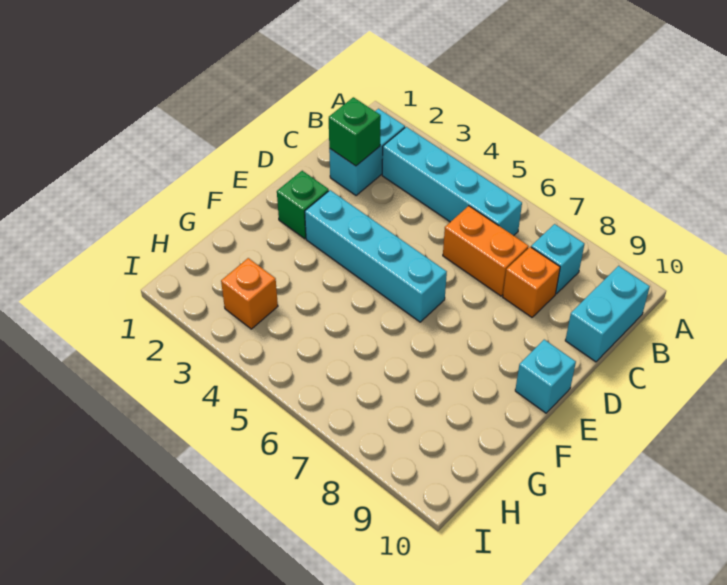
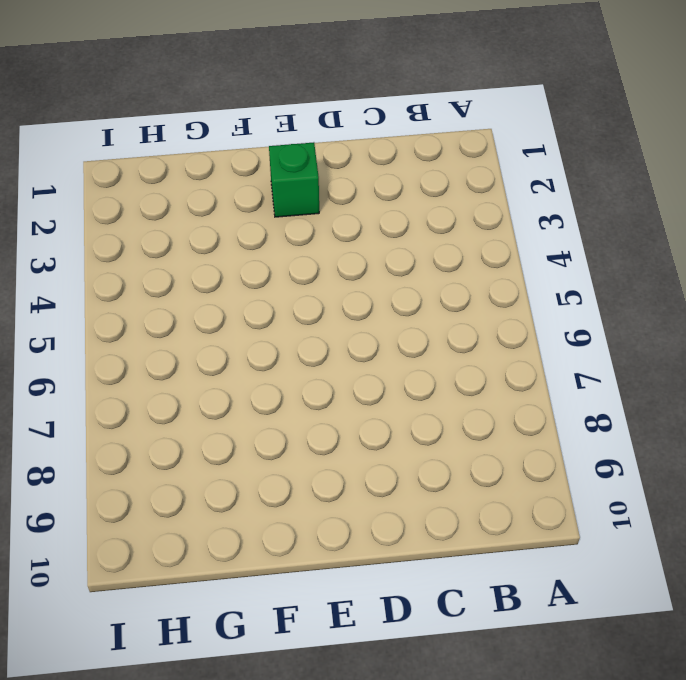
none -> cyan brick B2:C2 level 1
none -> cyan brick B3:B6 level 1

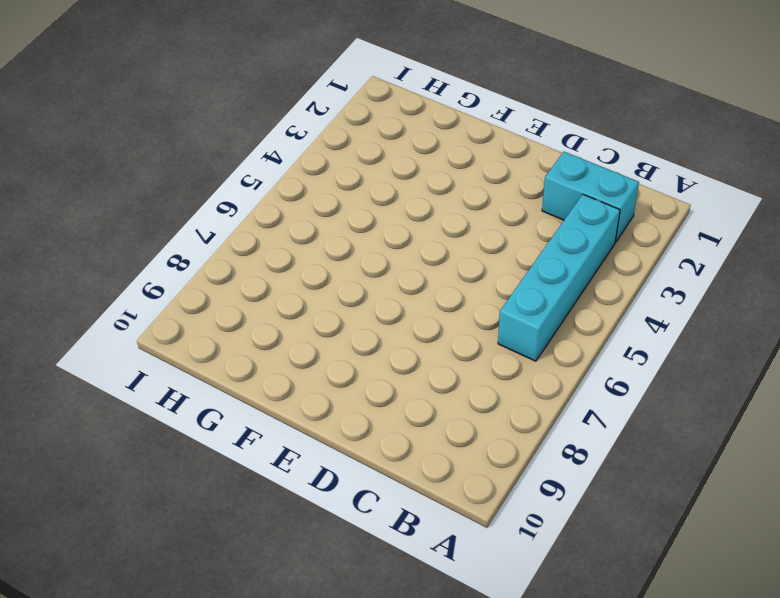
none -> cyan brick B8 level 1
none -> cyan brick B10:C10 level 1

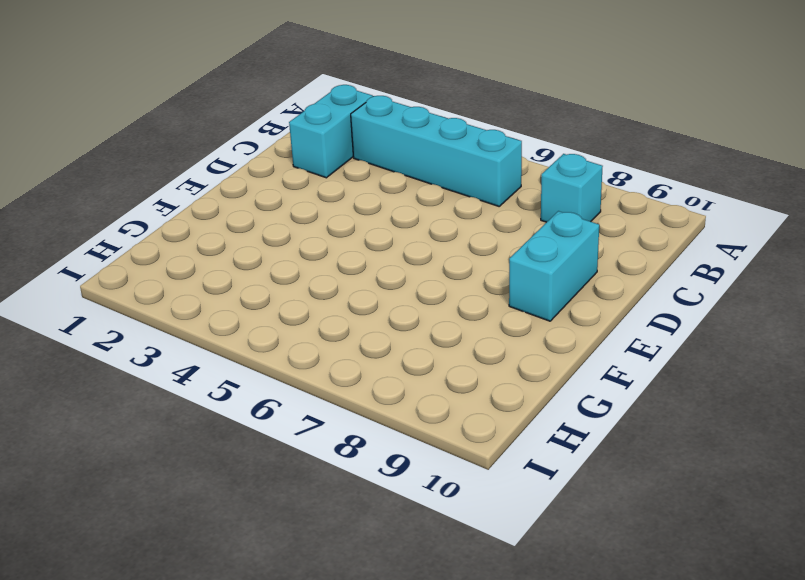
cyan brick D9:E9 level 1 -> cyan brick B10:C10 level 1
none -> orange brick C6:C7 level 1
none -> orange brick C8 level 1

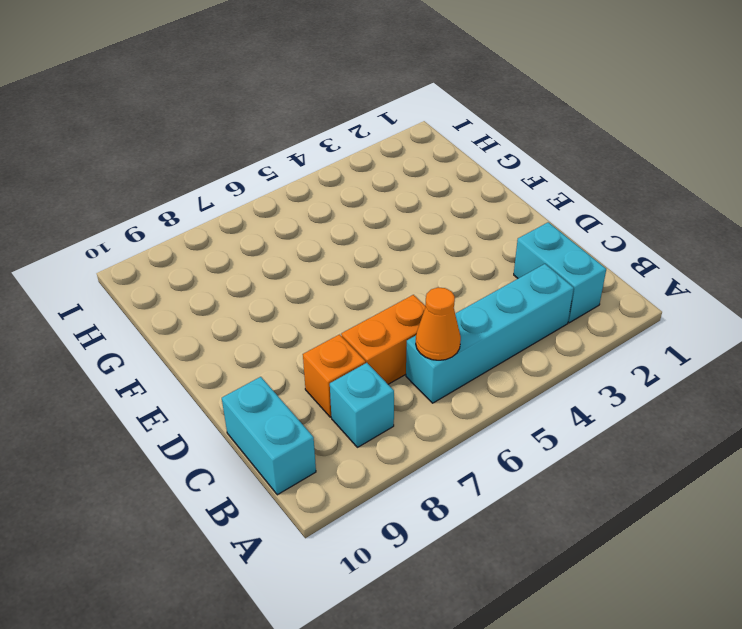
orange cone B6 level 2 -> none
none -> green brick E2 level 1
none -> cyan brick E3:E6 level 1

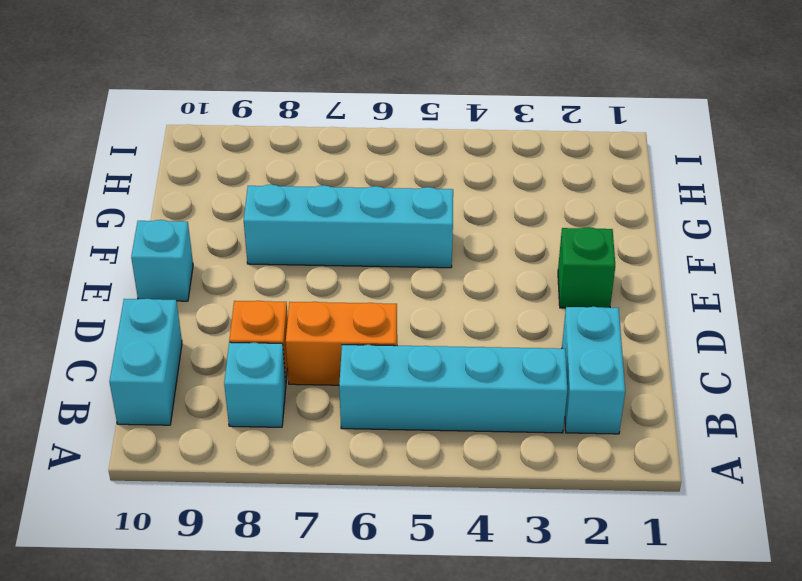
cyan brick F5:F8 level 1 -> cyan brick E3:E6 level 1
none -> orange brick H3 level 1
none -> green brick C2 level 2

